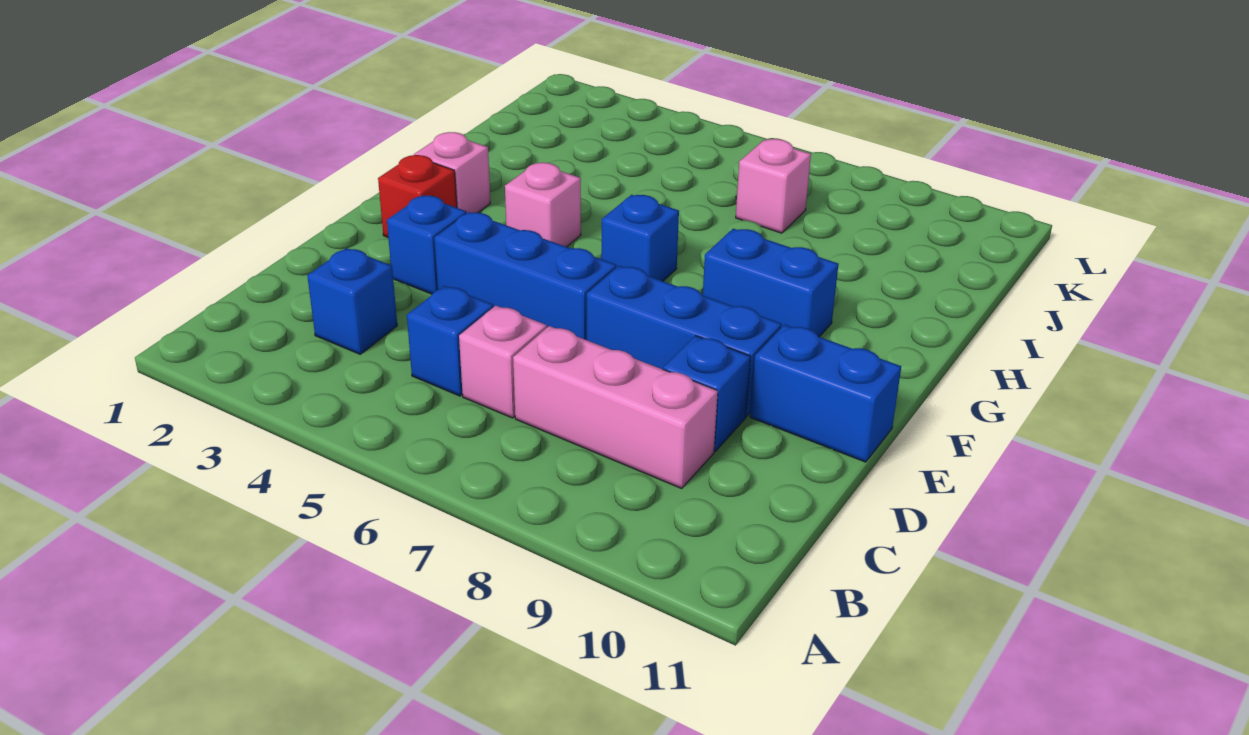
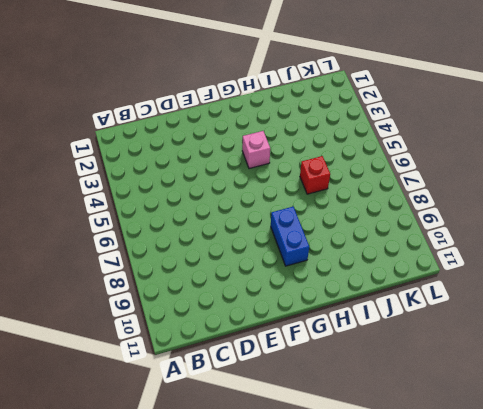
red brick I6 level 1 -> red brick F2 level 1
none -> blue brick C3 level 1
none -> blue brick C5 level 1
none -> pink brick C6 level 1

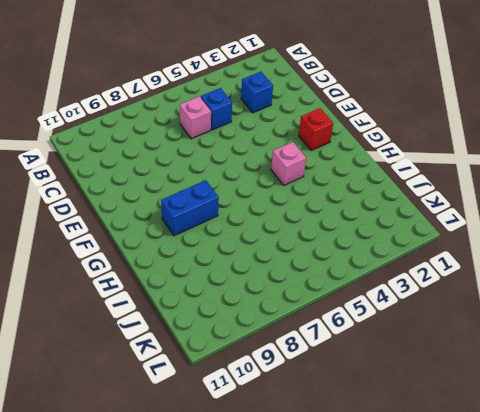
none -> pink brick C7:C9 level 1
none -> blue brick D9 level 1
none -> blue brick E3 level 1

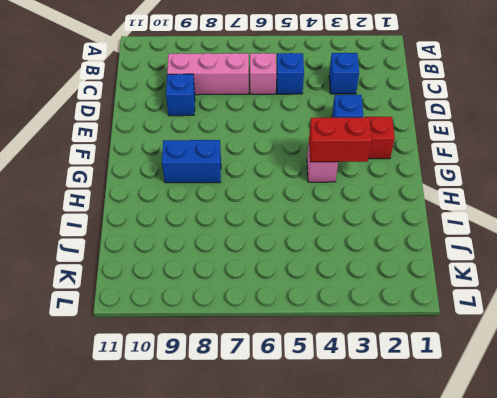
red brick G3:G4 level 2 -> none
none -> blue brick E4:E6 level 1
none -> blue brick E7:E9 level 1
none -> blue brick E10:E11 level 1

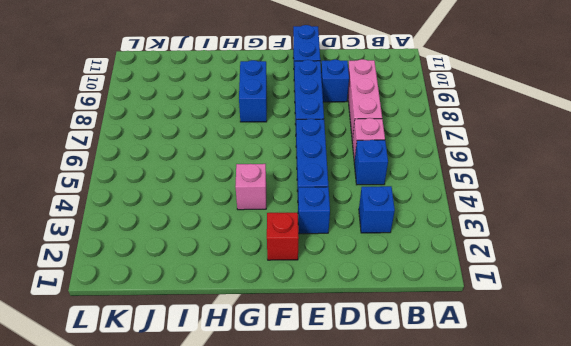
none -> pink brick G2 level 1
none -> blue brick G6 level 1
none -> pink brick J7 level 1

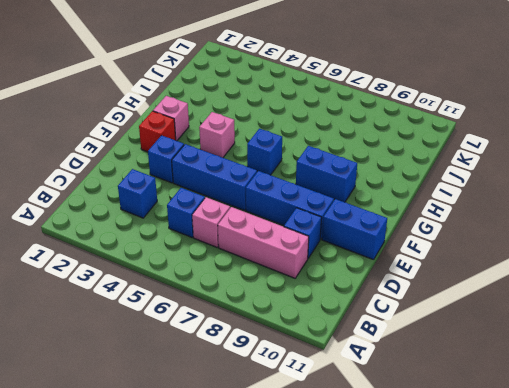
none -> pink brick J7 level 1

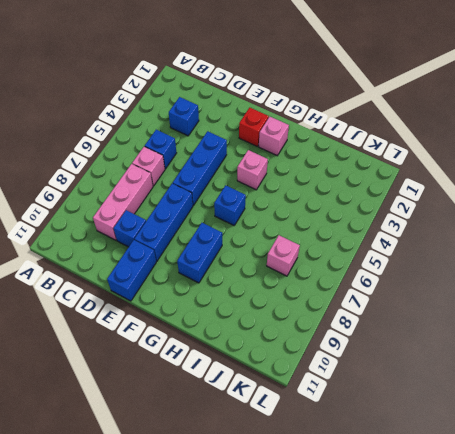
none -> blue brick E3 level 1

